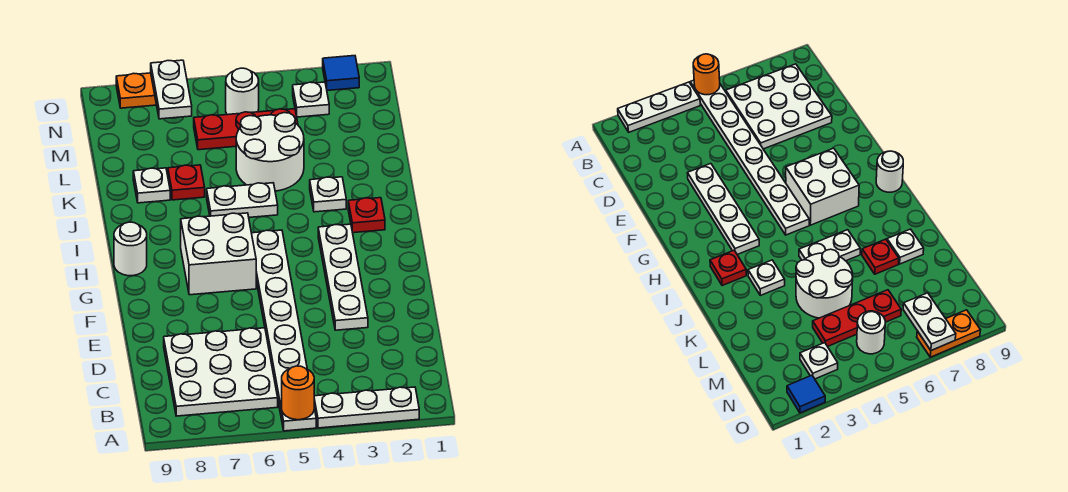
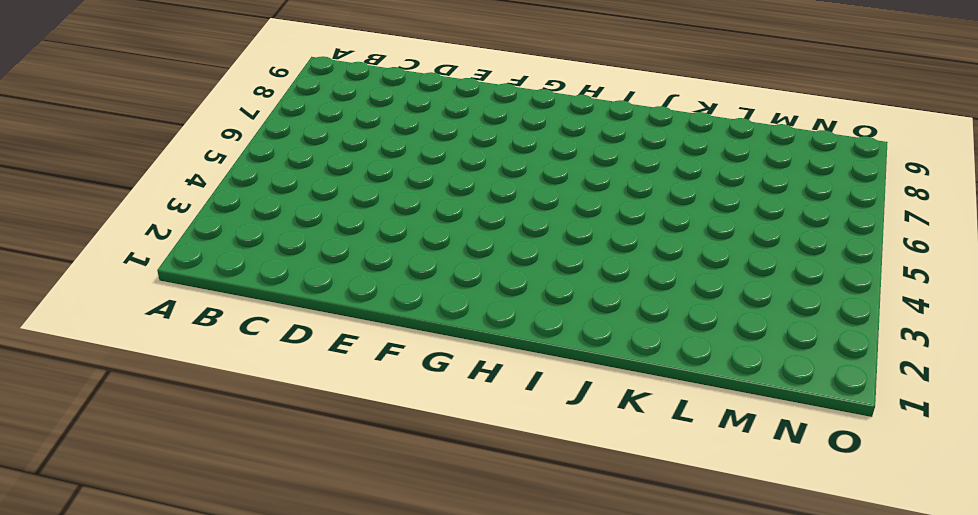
none -> white plate A2:A4 level 1
none -> white plate A5:H5 level 1
none -> white plate B6:D8 level 1

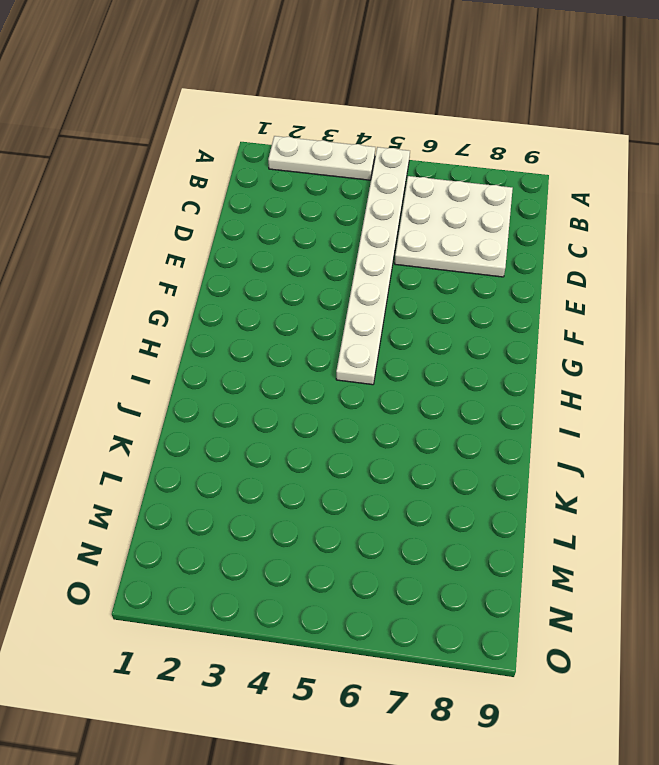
none -> white plate E3:H3 level 1
none -> white brick G6:H7 level 1
none -> white round brick H9 level 1

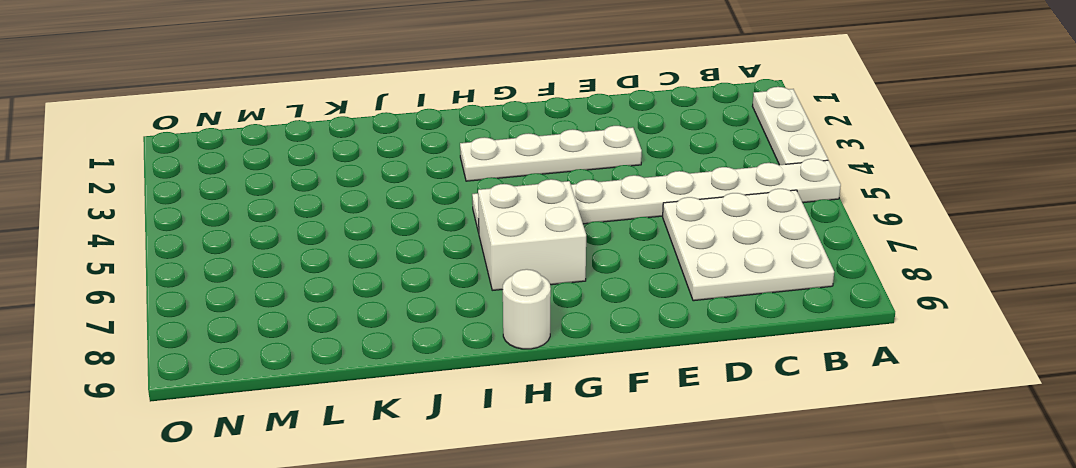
none -> red plate I2 level 1
none -> white plate J3 level 1
none -> white plate J5:J6 level 1

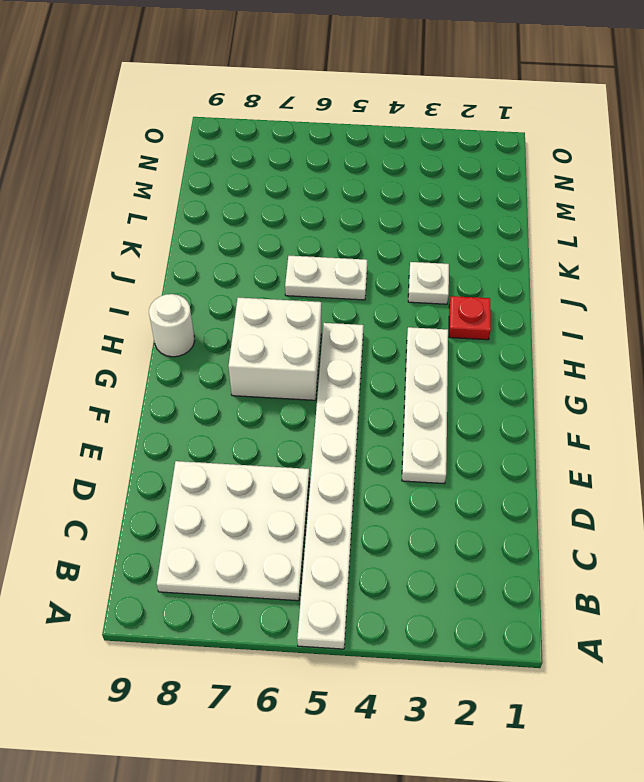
none -> white plate A2:A4 level 1
none -> white round brick K4:L5 level 1
none -> red plate K7 level 1

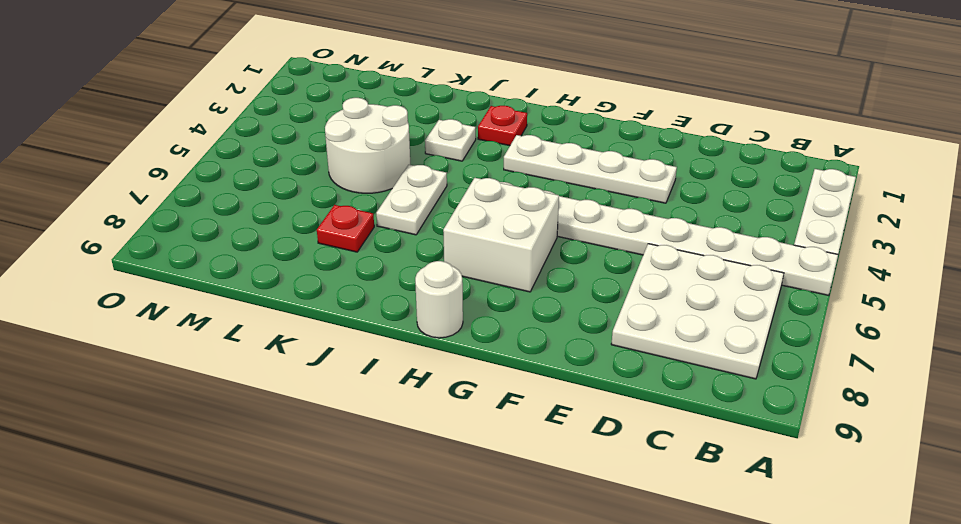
none -> white plate K8 level 1
none -> red plate M4:M6 level 1
none -> white plate N3 level 1

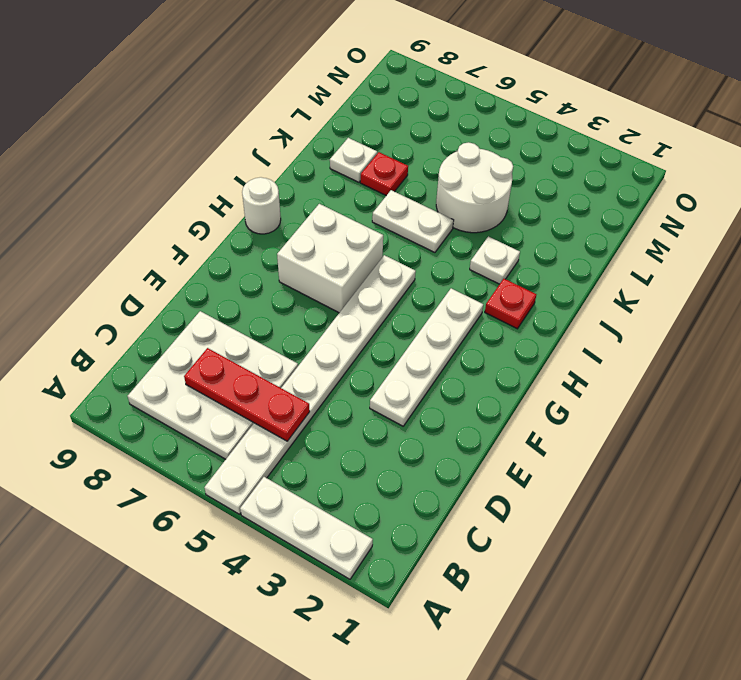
red plate C5:C7 level 2 -> red plate M4:M6 level 1
none -> white plate N3 level 1
none -> white round brick N5 level 1
none -> blue tile O2 level 1

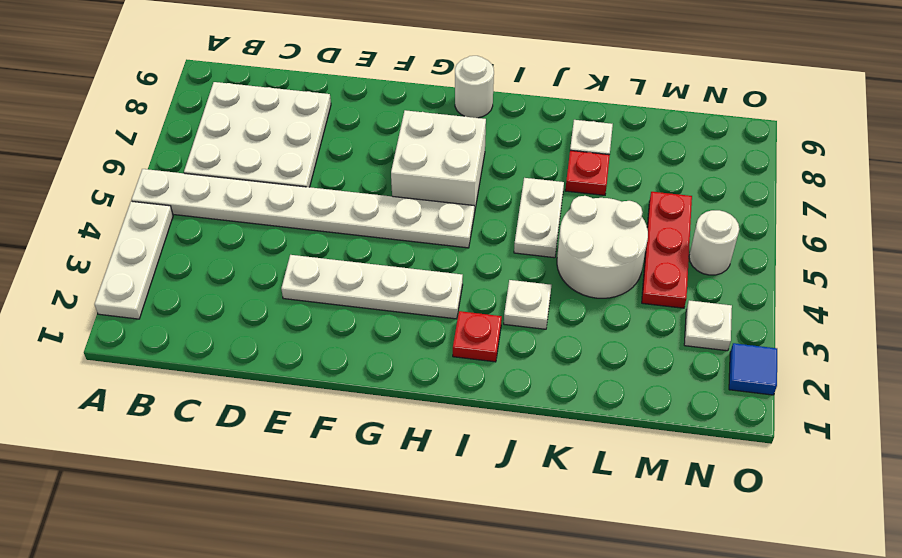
none -> orange plate O7:O8 level 1
none -> orange round brick A5 level 2
none -> white plate N7:O7 level 2

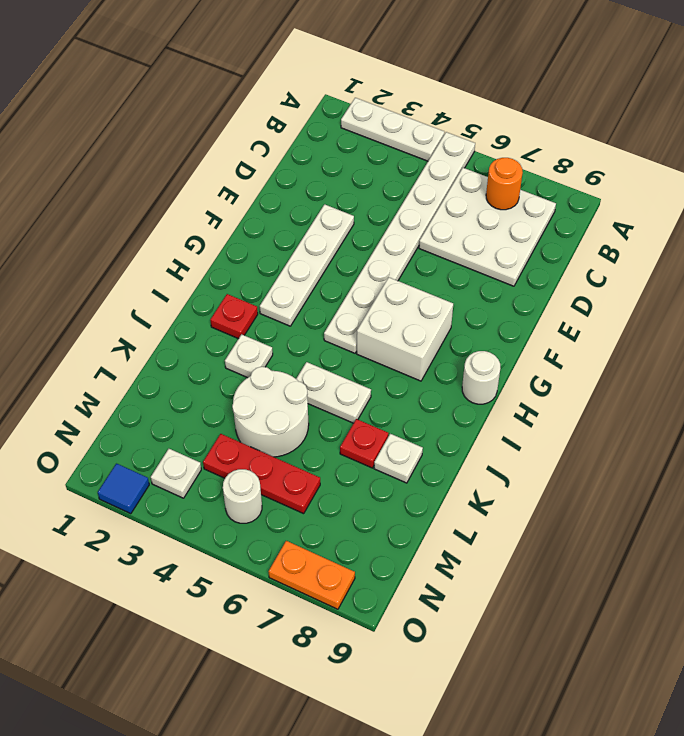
orange round brick B7 level 2 -> orange round brick A5 level 2
none -> white plate N7:O7 level 2

